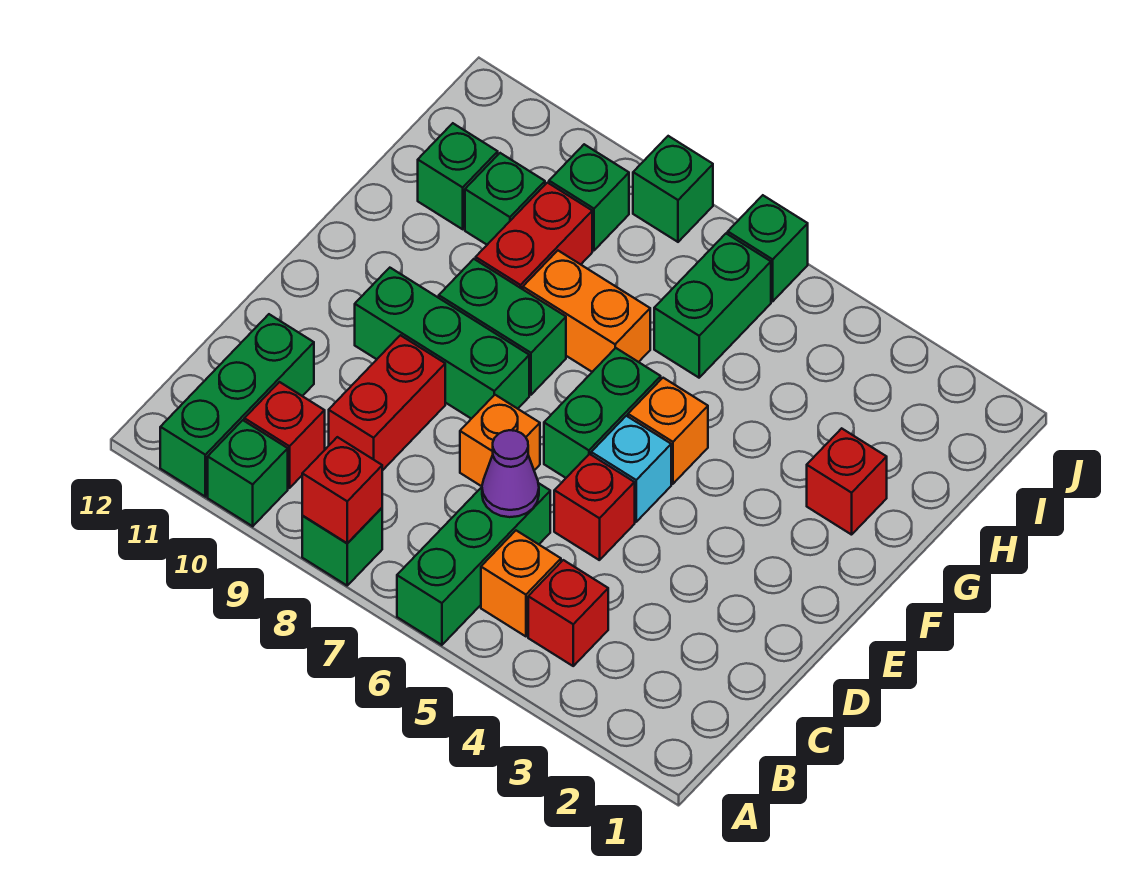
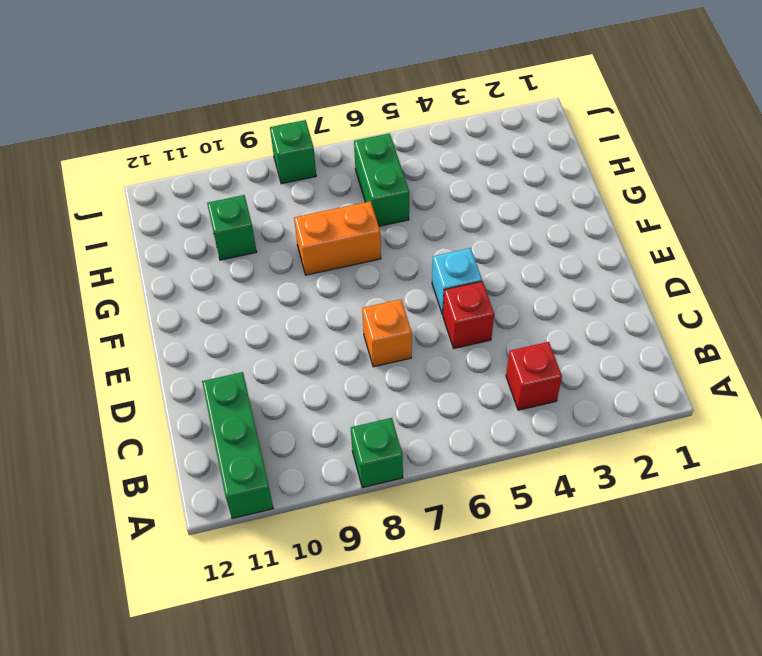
none -> green brick A6:C6 level 1
none -> green brick A10 level 1
none -> orange brick B5 level 1

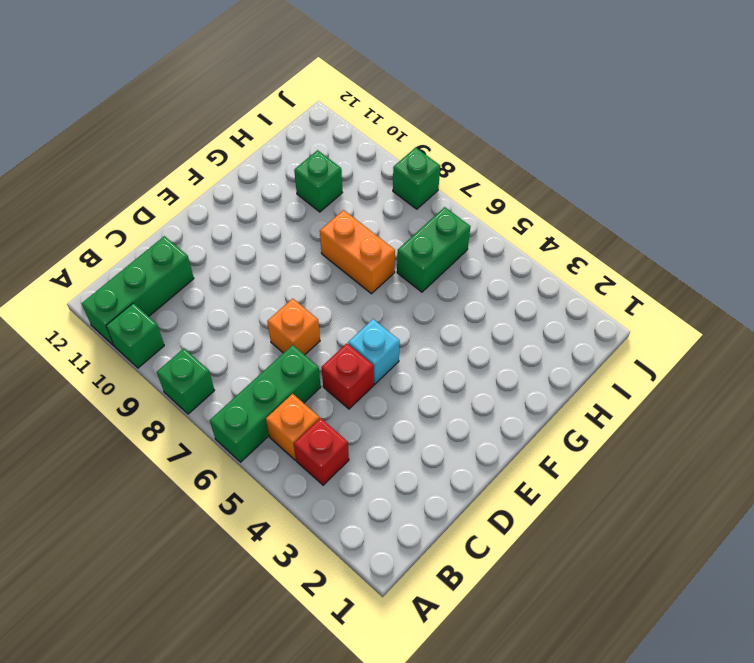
none -> red brick B10 level 1
none -> red brick C9:D9 level 1
none -> green brick E6:F6 level 1

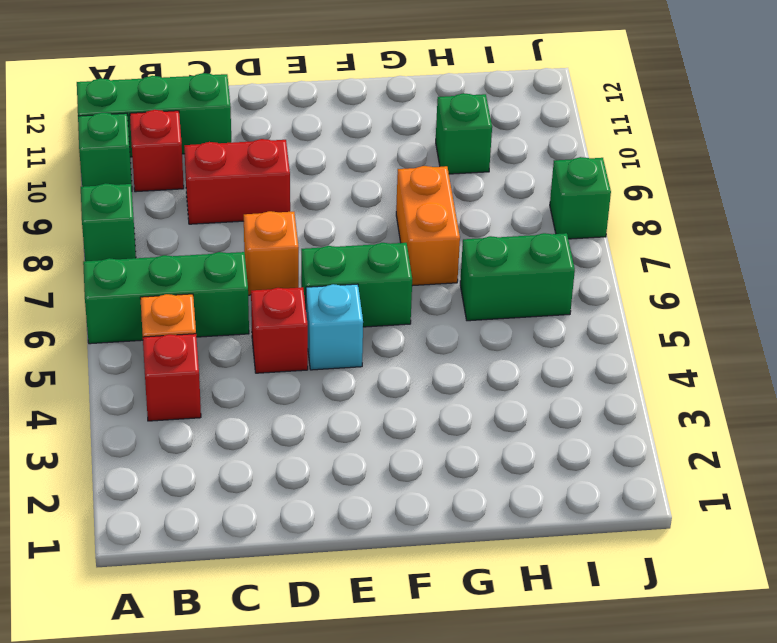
none -> green brick E8:E10 level 1
none -> orange brick F5 level 1
none -> green brick F8:F9 level 1

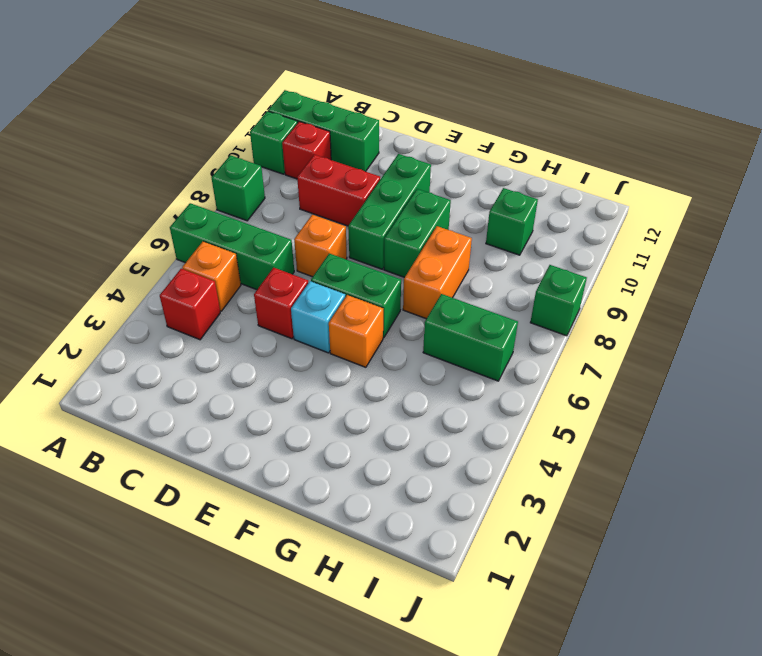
none -> red brick G2 level 1
none -> red brick G9:H9 level 1
none -> green brick H11 level 1

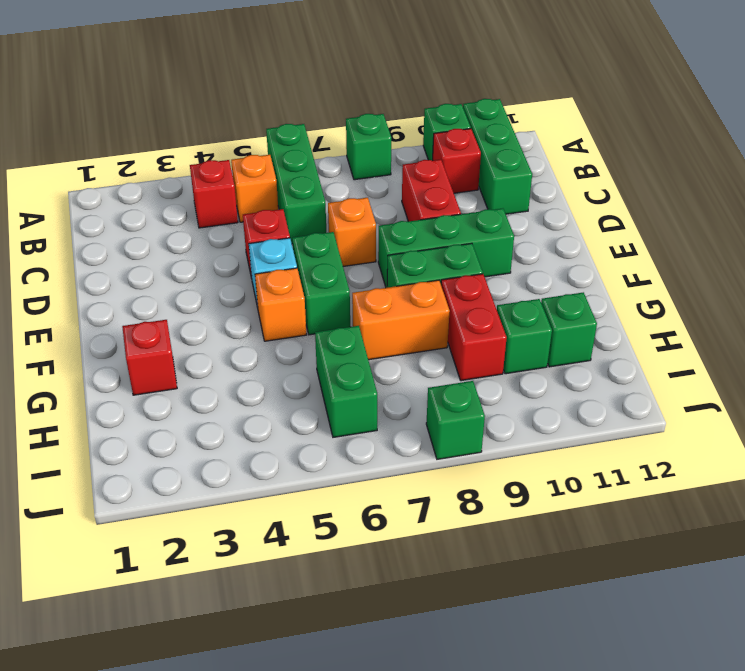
none -> green brick I9 level 1
none -> green brick J6 level 1
none -> red brick A8 level 2

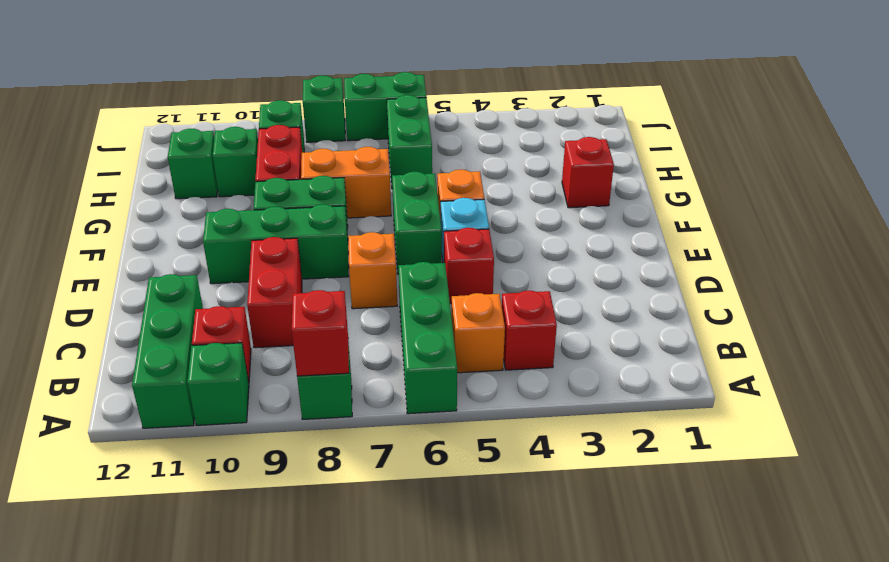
green brick J6:J7 level 1 -> green brick J6 level 1
none -> purple cone C6 level 2

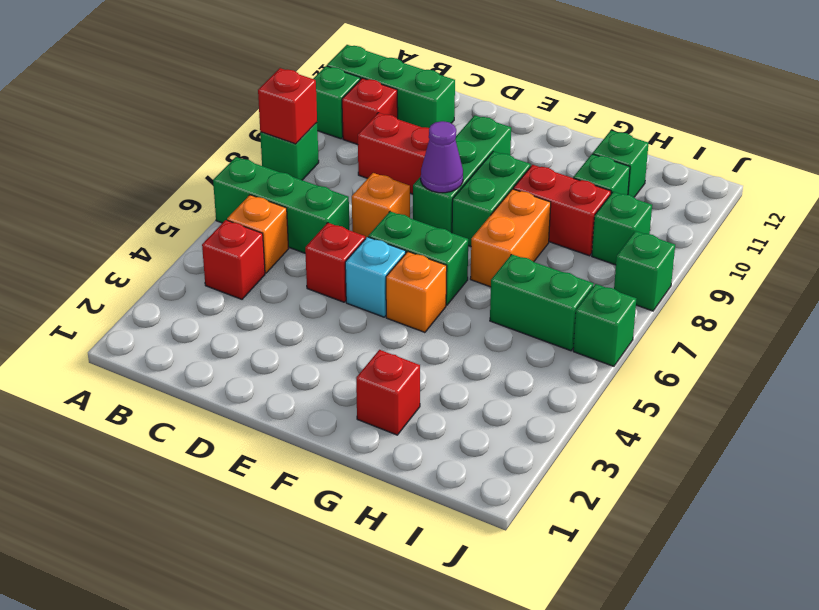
purple cone E8 level 2 -> purple cone C6 level 2

